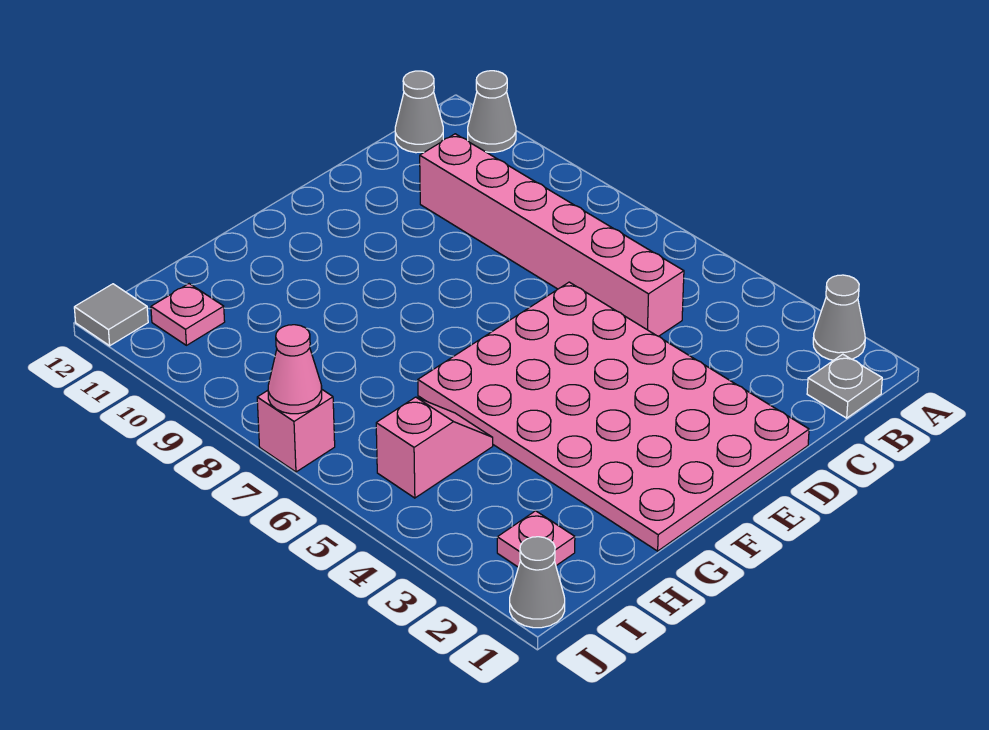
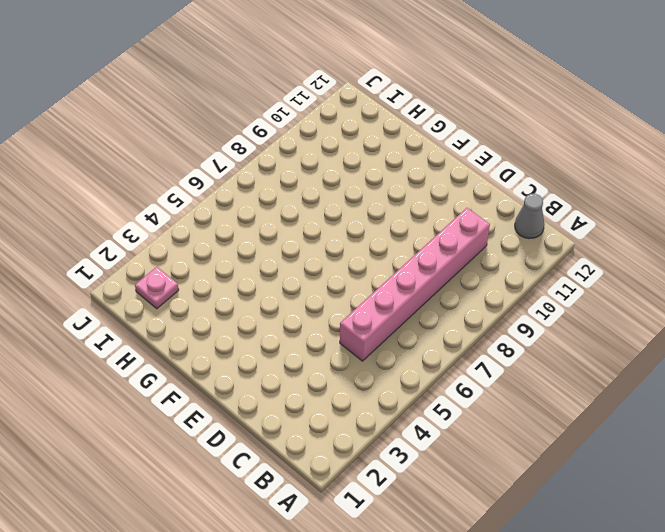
none -> grey cone A2 level 1
none -> grey cone A11 level 1
none -> grey plate B1 level 1

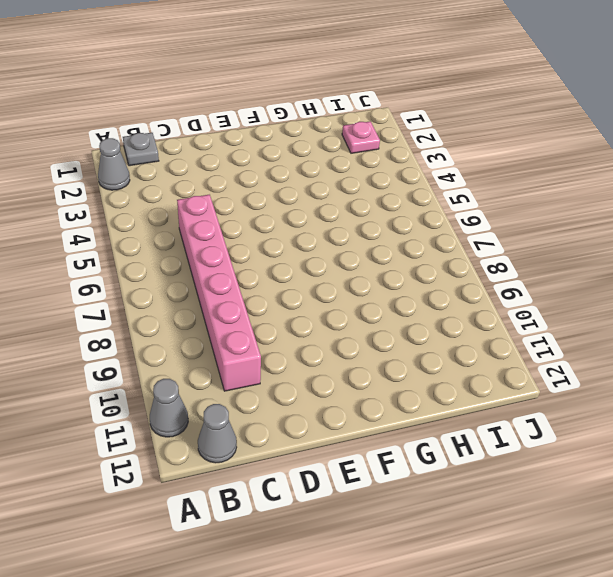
none -> pink plate D1:G6 level 1
none -> pink slope H5:I5 level 1 top I
none -> pink plate I11 level 1

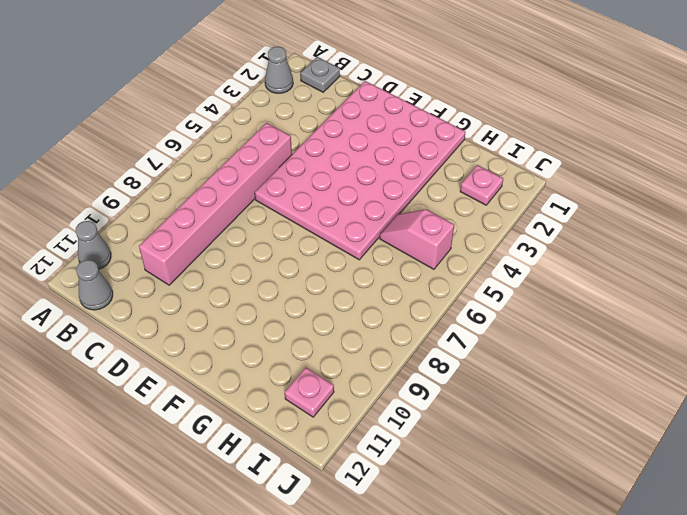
none -> grey cone J1 level 1
none -> pink brick J7 level 1
none -> grey tile J12 level 1

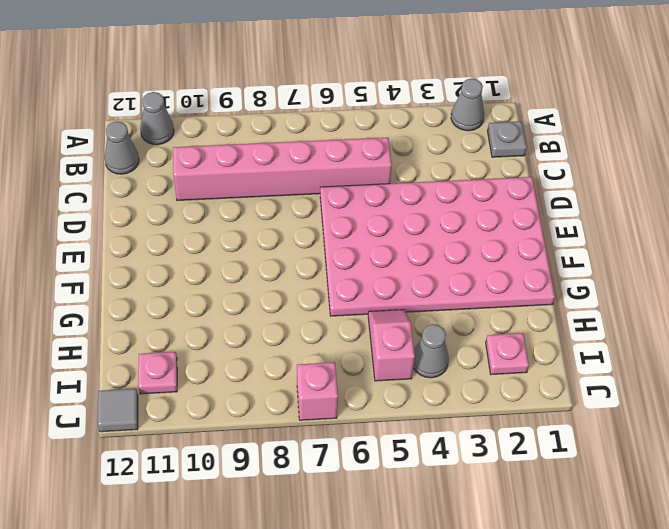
grey cone I4 level 1 -> grey cone J1 level 1
none -> pink cone J7 level 2

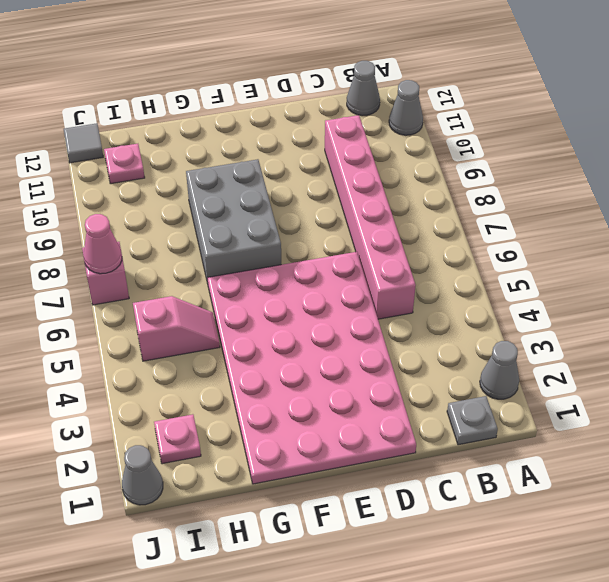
grey brick F7:G9 level 1 -> none

